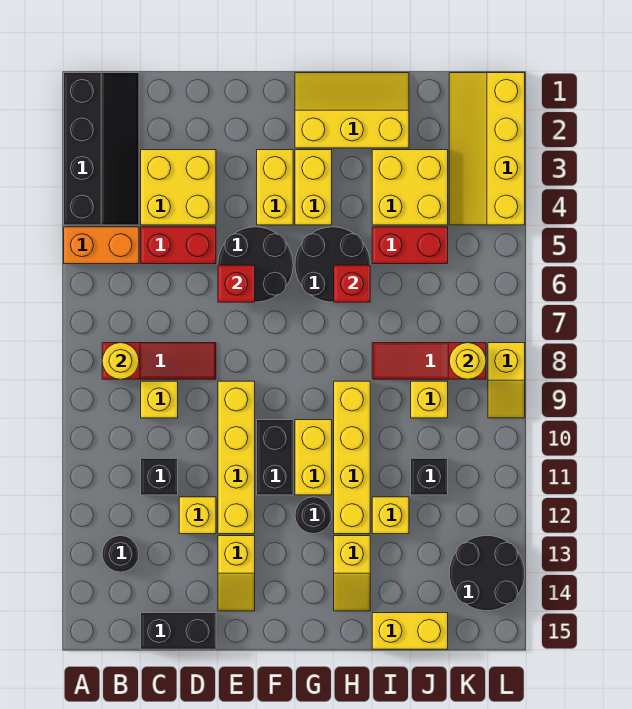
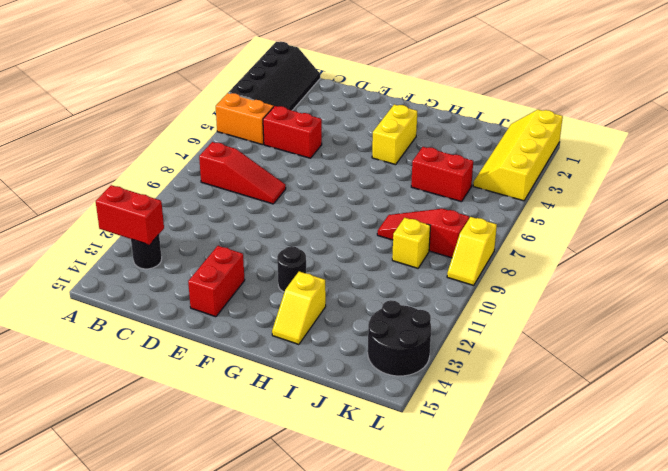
red brick A13:B13 level 2 -> none
red brick E13:E14 level 1 -> yellow slope E13:E14 level 1 top 13
none -> yellow brick C3:D4 level 1
none -> yellow brick C9 level 1
none -> black brick C11 level 1
none -> black brick C15:D15 level 1

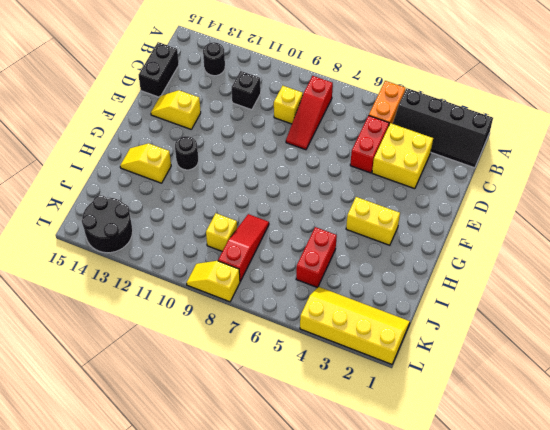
none -> yellow brick D12 level 1
none -> black round brick E5:F6 level 1
none -> yellow brick E9:E12 level 1
none -> yellow brick F3:F4 level 1

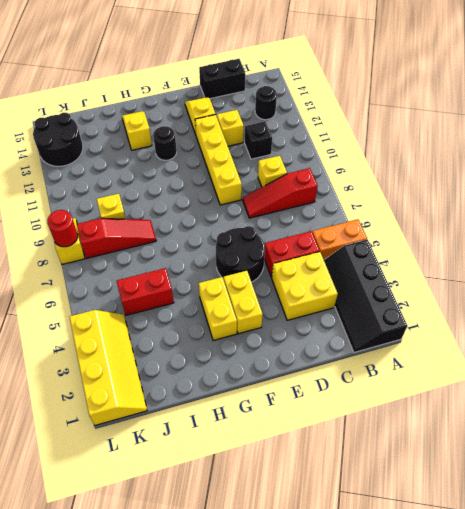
red round brick L8 level 2 -> none
none -> black brick F10:F11 level 1
none -> yellow slope G1:I2 level 1 top 2
none -> black round brick G5:H6 level 1
none -> yellow brick G10:G11 level 1

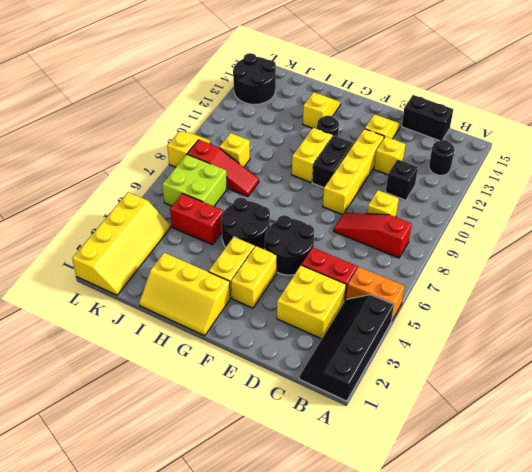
lime brick J6:K7 level 1 -> none
none -> yellow brick H9:H12 level 1
none -> yellow brick I3:J4 level 1
none -> yellow brick I12 level 1
none -> yellow brick I15:J15 level 1

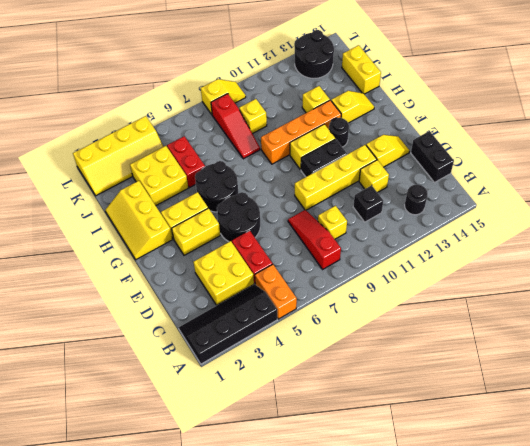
orange brick H9:H12 level 1 -> yellow brick H9:H12 level 1
none -> black brick J11 level 1
none -> yellow round brick B8 level 2
none -> red brick E6 level 2
none -> red brick H6 level 2

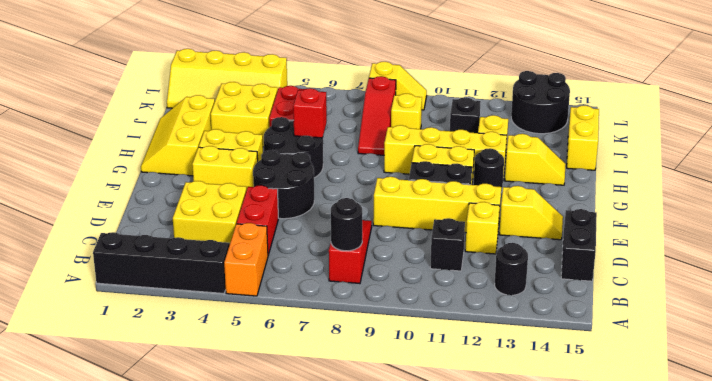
black round brick B8 level 2 -> yellow round brick B8 level 2
none -> yellow brick C9 level 1
none -> red brick E6 level 2
none -> yellow round brick K8 level 2

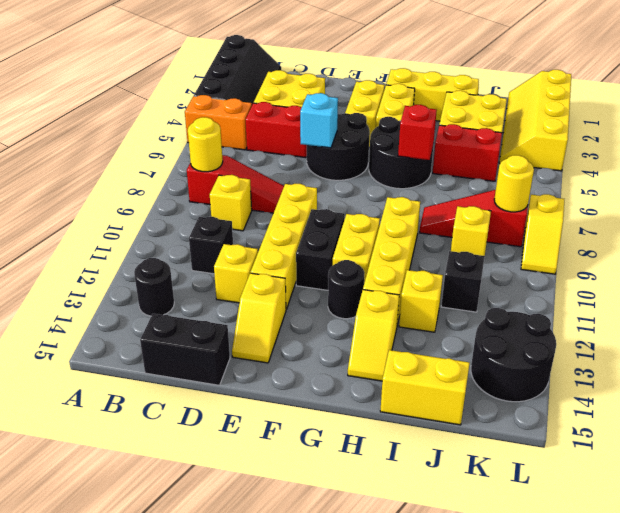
cyan brick E6 level 2 -> red brick E6 level 2

